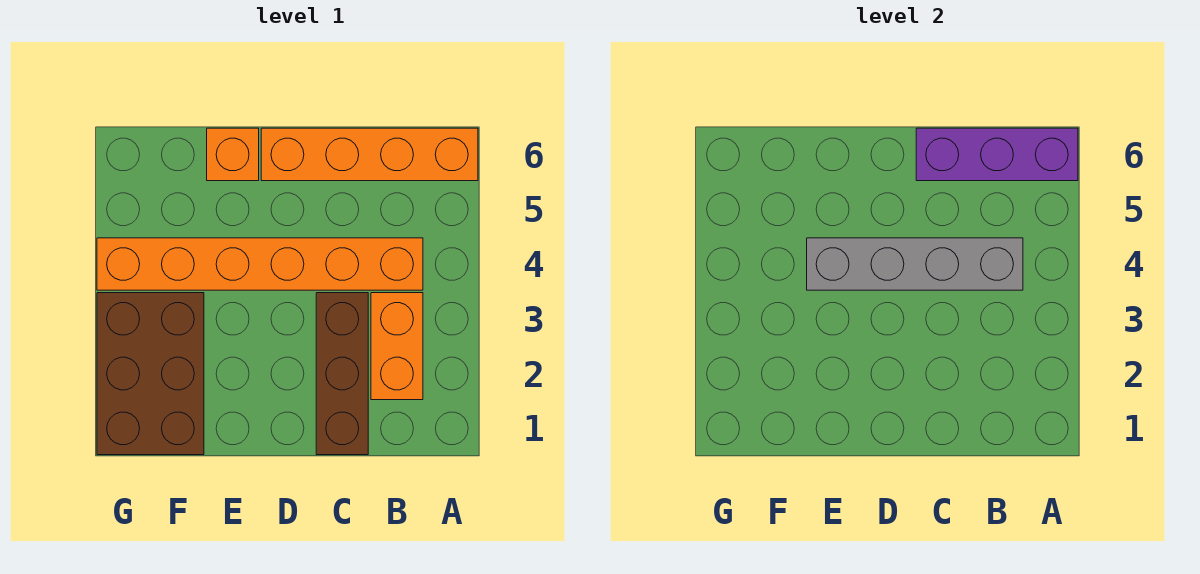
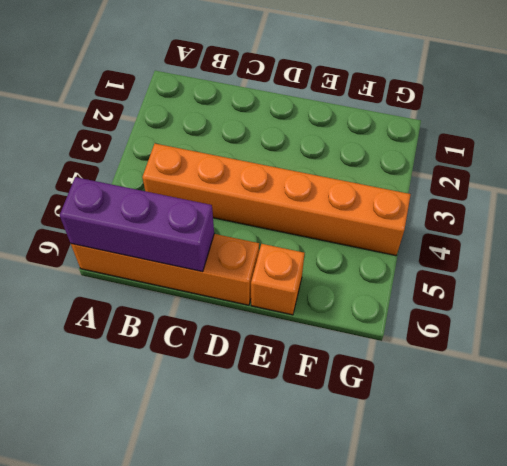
none -> orange brick B2:B3 level 1
none -> brown brick C1:C3 level 1

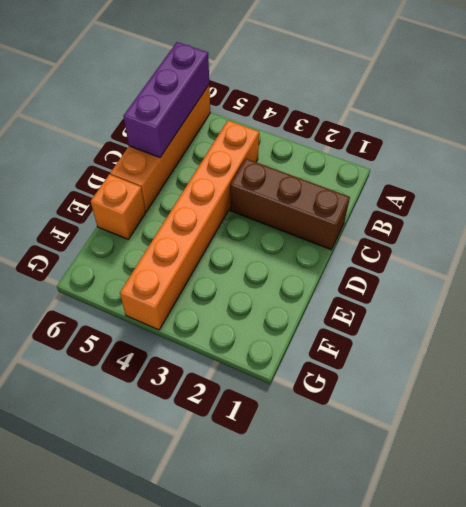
none -> orange brick B2:B3 level 1
none -> brown brick F1:G3 level 1

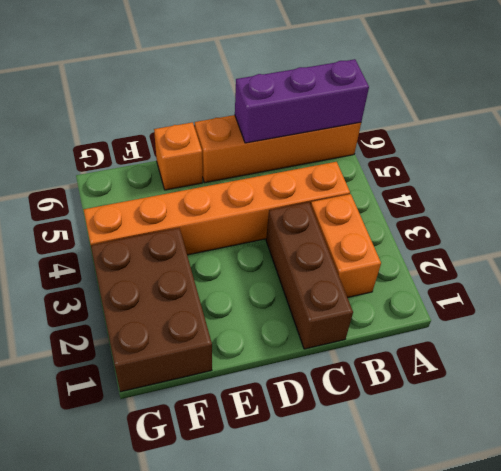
none -> grey brick B4:E4 level 2

